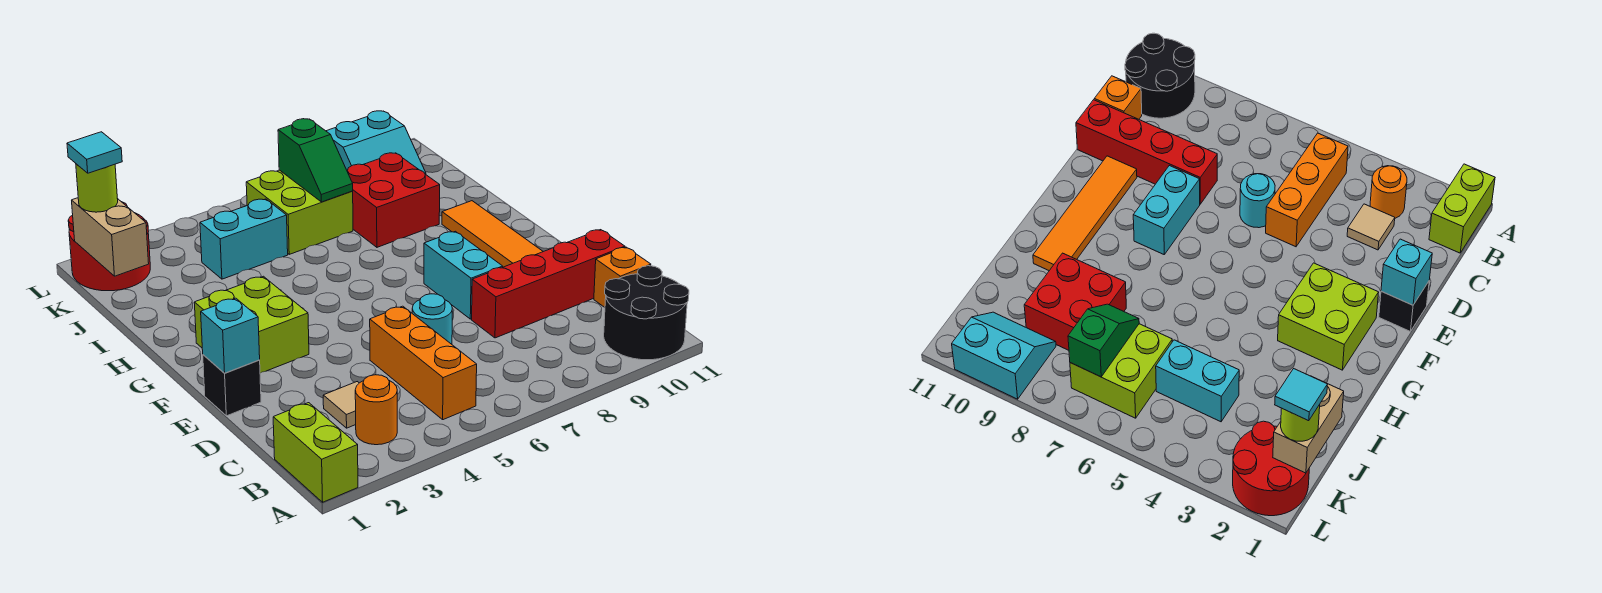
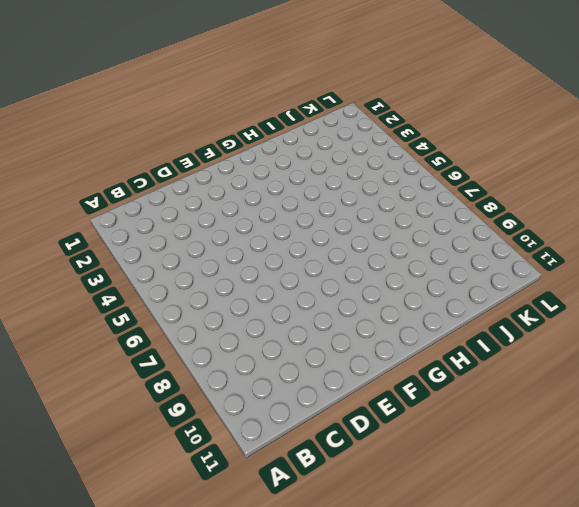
none -> lime brick A1:B1 level 1
none -> black round brick A10:B11 level 1
none -> orange round brick B3 level 1

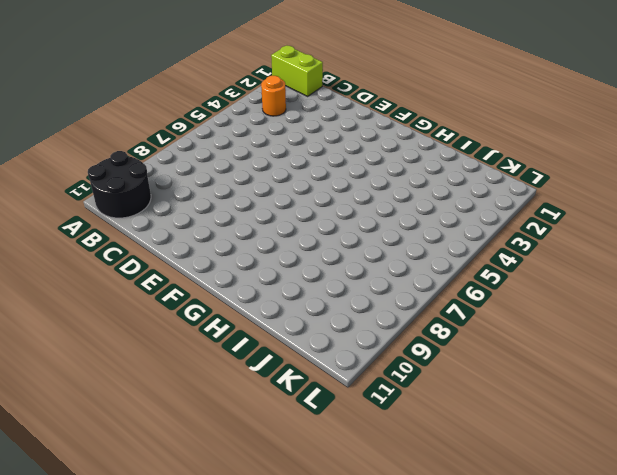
none -> orange brick B5:D5 level 1
none -> tan tile C3 level 1
none -> orange brick C11 level 1

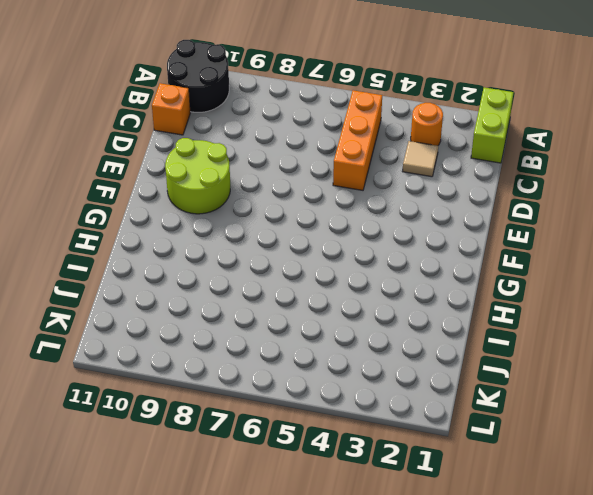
lime round brick E9:F10 level 1 -> orange tile E10:H10 level 1
none -> cyan round brick D6 level 1
none -> red brick D8:D11 level 1
none -> black brick E1 level 1

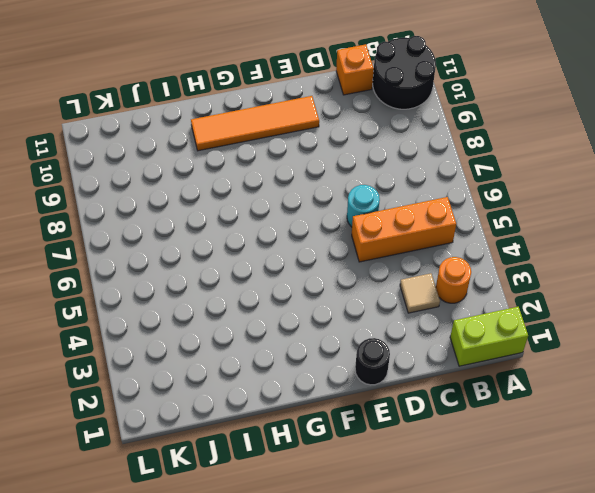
black round brick E1 level 1 -> black brick E1 level 1
none -> red brick D8:D11 level 1
none -> cyan brick E8:F8 level 1
none -> lime brick F2:G3 level 1

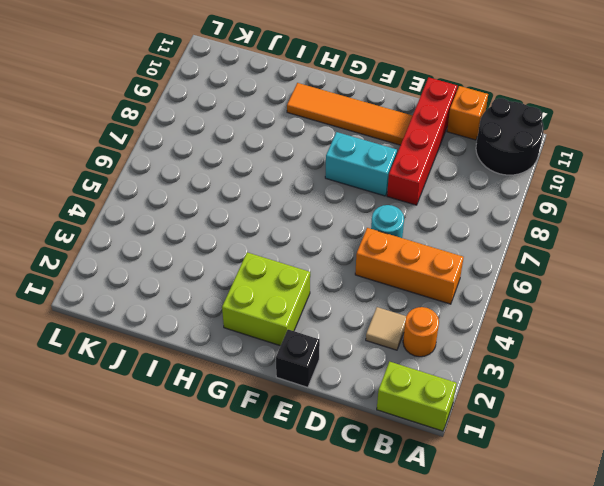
none -> red brick I8:J9 level 1
none -> cyan brick J4:J5 level 1
none -> lime brick J6:K7 level 1

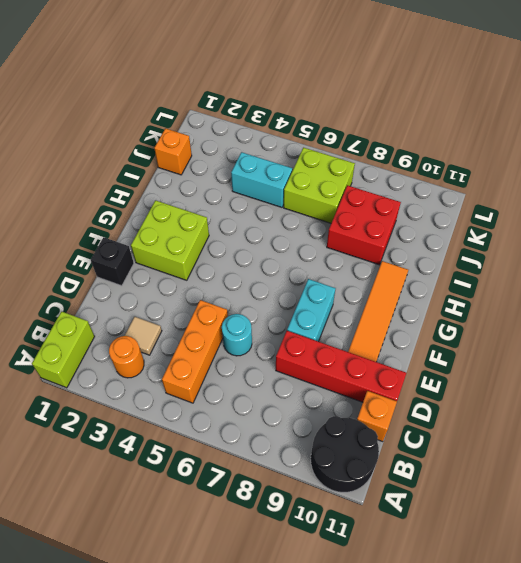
orange brick J1 level 1 -> none
none -> red round brick K1:L2 level 1
none -> cyan slope K9:L10 level 1 top L
none -> cyan brick E1 level 2

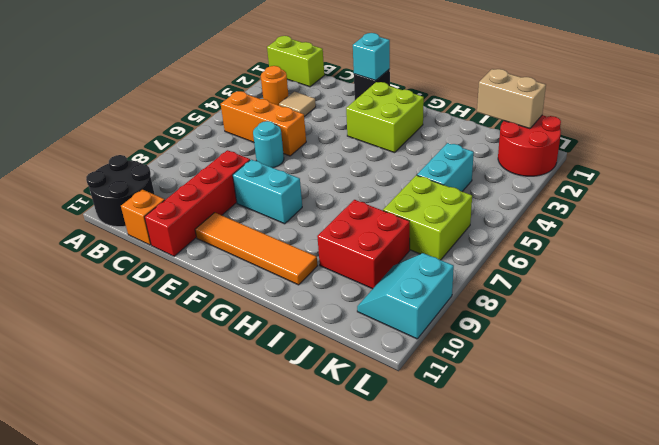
none -> green slope J7:K7 level 2 top K
none -> lime round brick K1 level 3
none -> cyan tile K1 level 4

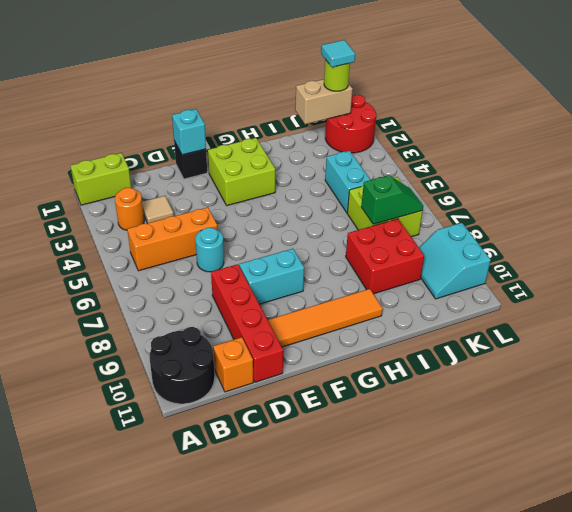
green slope J7:K7 level 2 top J -> green slope J7:K7 level 2 top K

